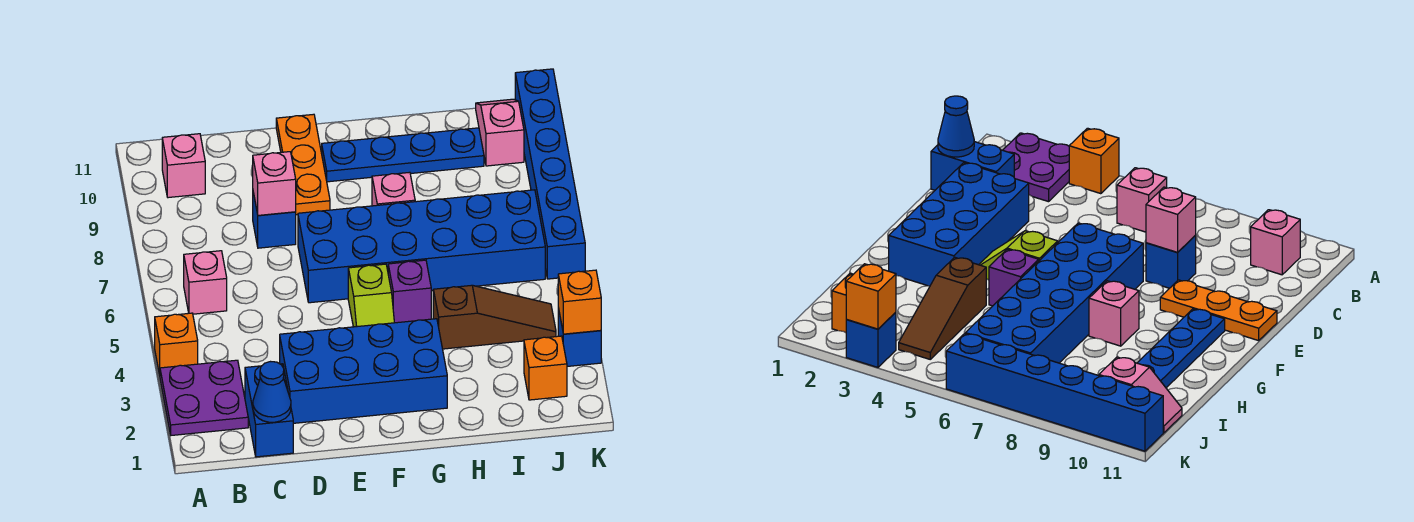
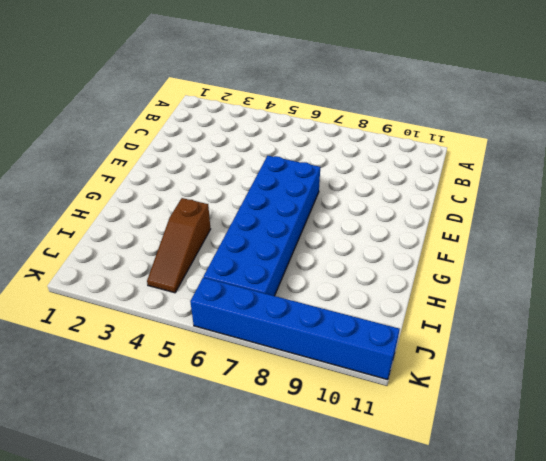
none -> purple plate A2:B3 level 1
none -> orange brick A4 level 1
none -> pink brick B6 level 1

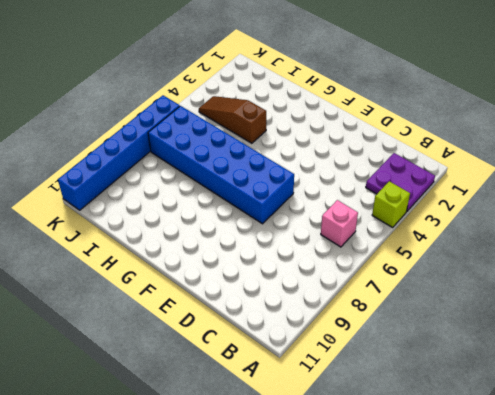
lime brick A4 level 1 -> orange brick A4 level 1
none -> pink brick B10 level 1
none -> blue brick C1:C2 level 1
none -> blue brick D2:G3 level 1

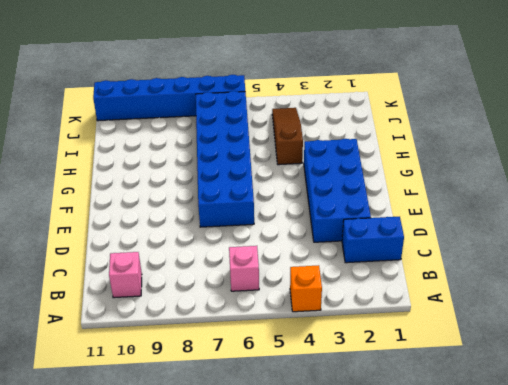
none -> purple plate A2:B3 level 1
none -> blue brick D8 level 1
none -> orange plate E9:E11 level 1

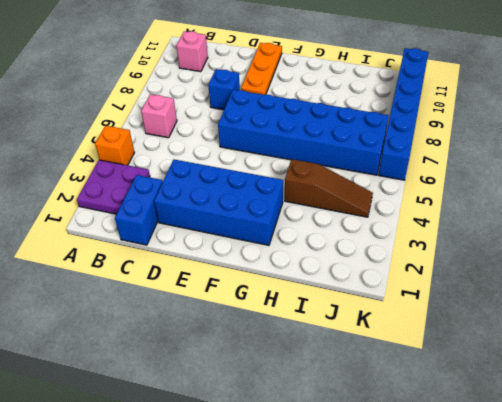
none -> lime slope F4:F5 level 1 top 5
none -> blue plate F10:I10 level 1
none -> purple brick G5 level 1

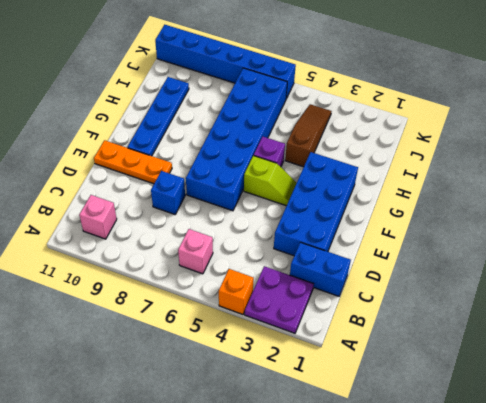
none -> pink brick G8 level 1
none -> orange brick J2 level 1
none -> pink slope J10:J11 level 1 top 10

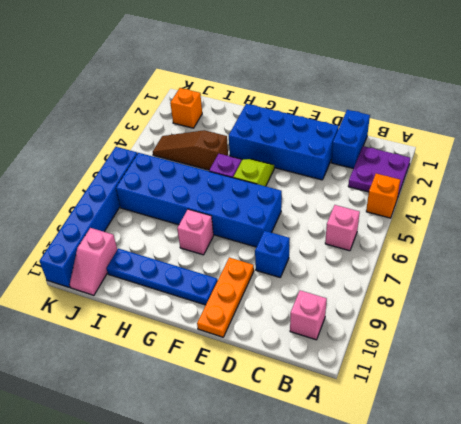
none -> blue brick K3 level 1
none -> blue cone C1 level 2
none -> pink brick D8 level 2

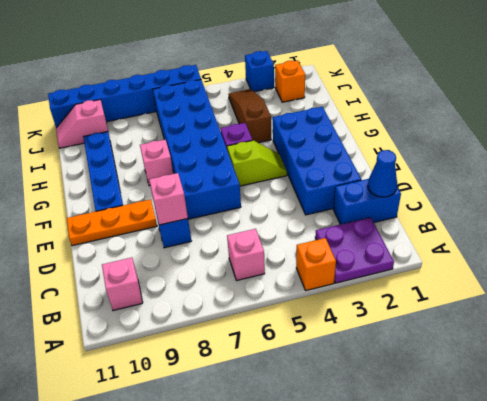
none -> orange brick K3 level 2

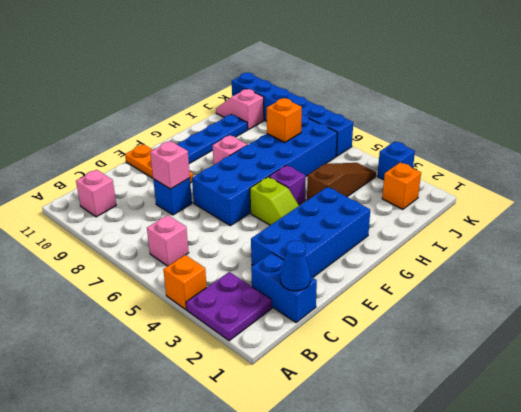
orange brick I7 level 2 -> orange brick K3 level 2

